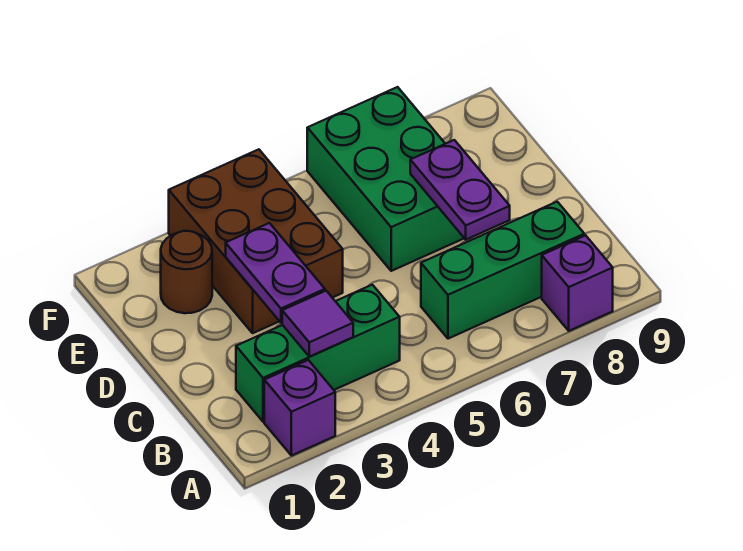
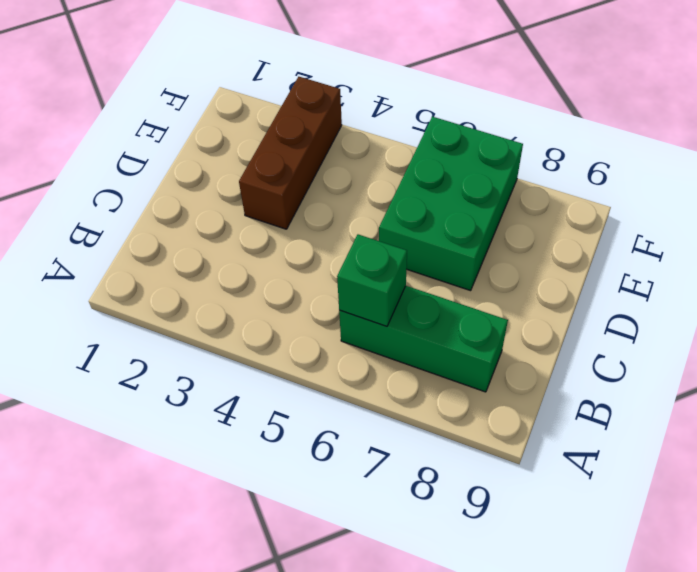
green brick B6 level 2 -> none
brown brick D3:F3 level 1 -> brown brick D3:F4 level 1
none -> purple brick A2 level 1
none -> purple brick A8 level 1

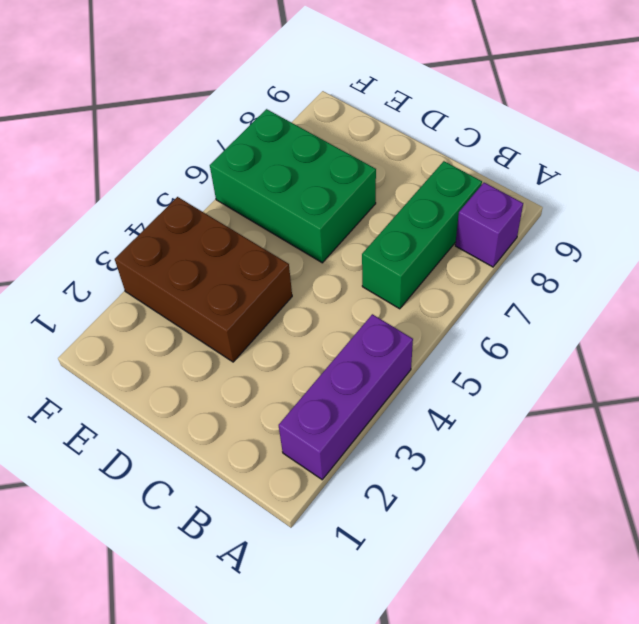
purple brick A2:A4 level 1 -> purple brick A2 level 1
none -> green brick B2:B4 level 1
none -> brown round brick E2 level 1

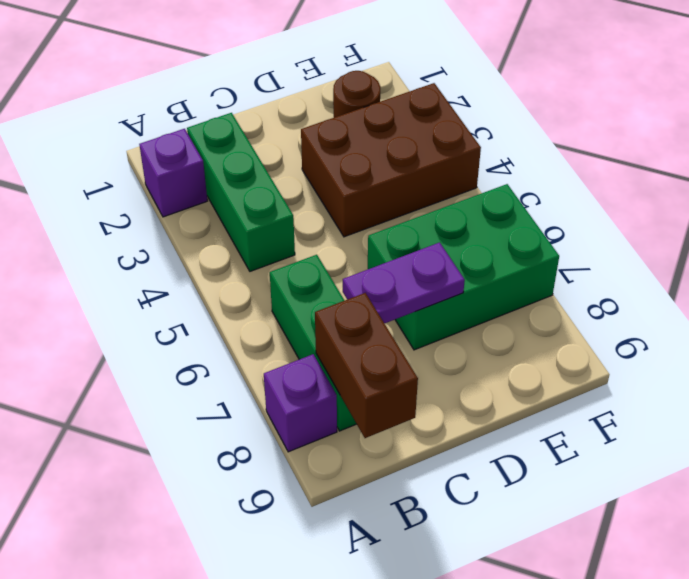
brown brick B8:B9 level 2 -> none
none -> purple tile B3 level 2
none -> purple plate C3:D3 level 2

